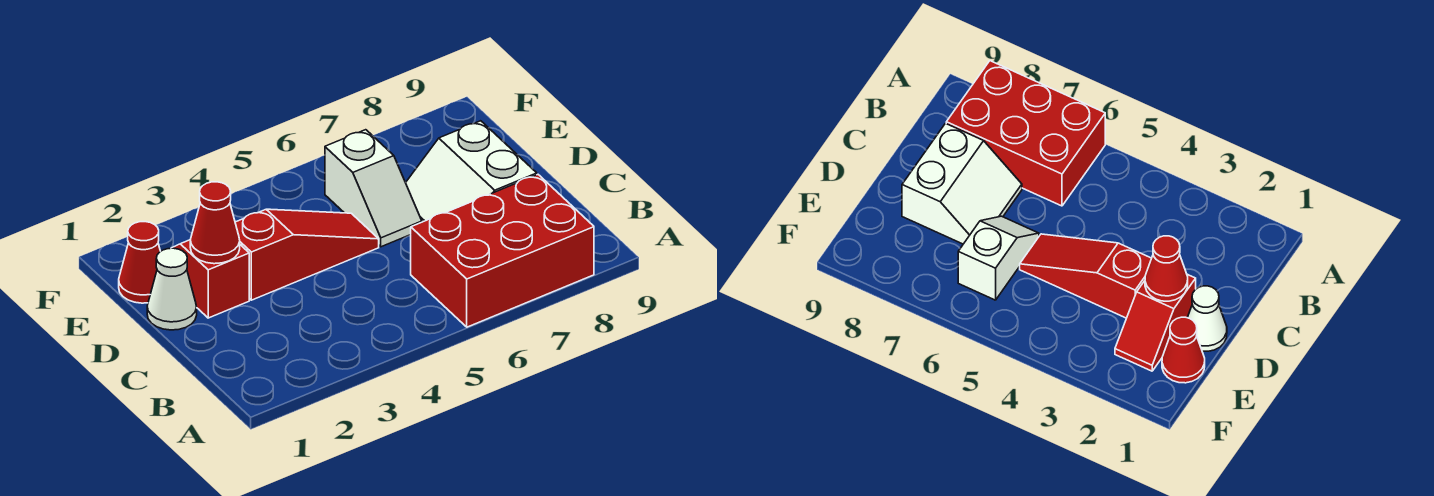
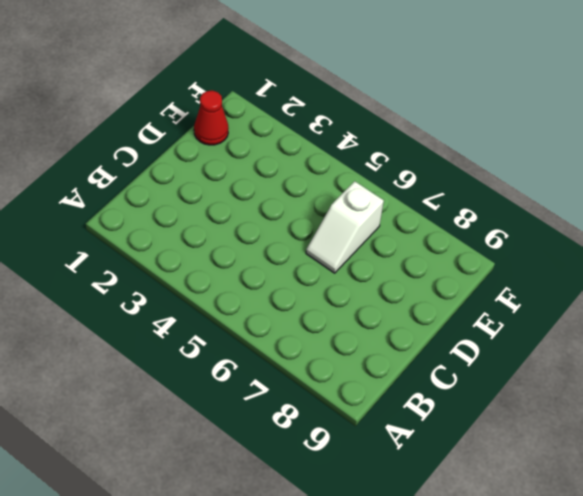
none -> red brick A6:B8 level 1
none -> white slope C7:D8 level 1 top 8

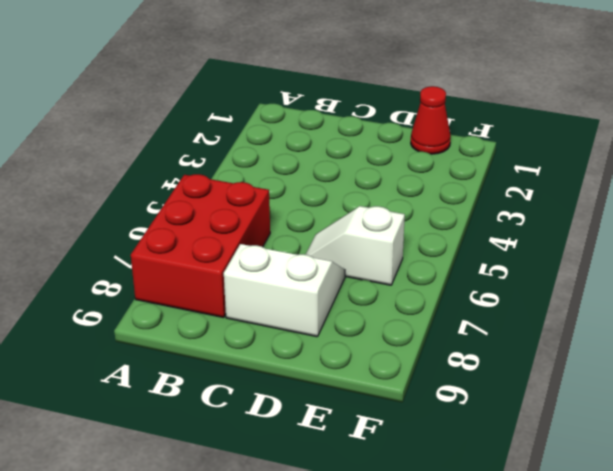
none -> white cone D1 level 1
none -> red slope D2:E2 level 1 top D

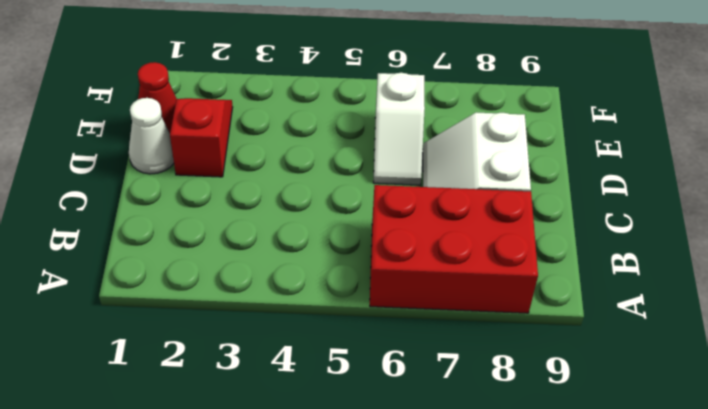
none -> red slope D3:D5 level 1 top 3
none -> red cone D2 level 2

